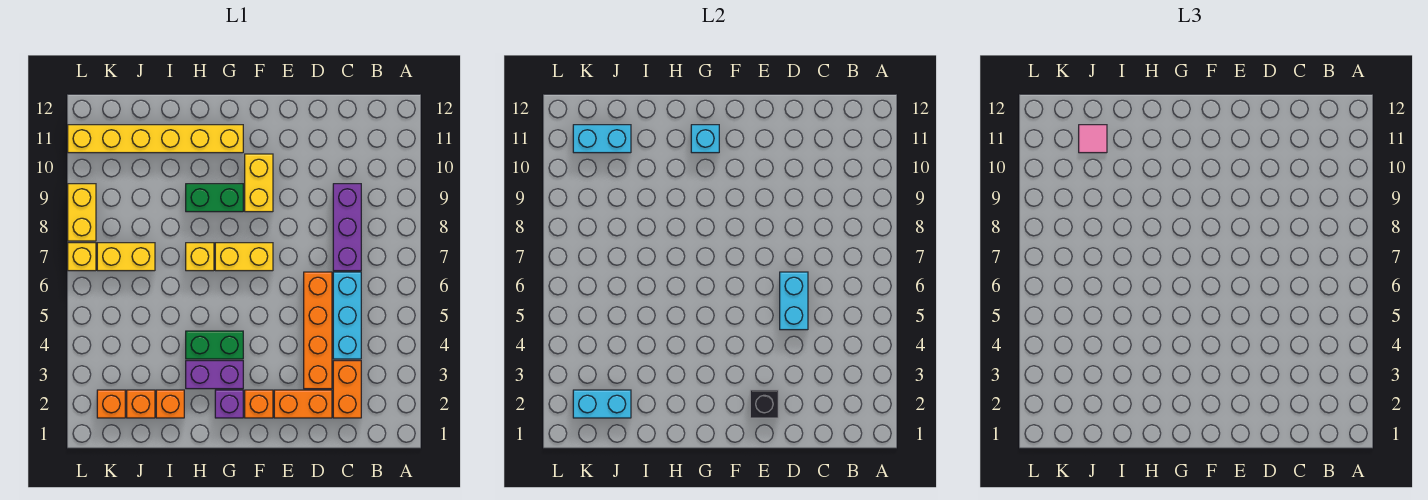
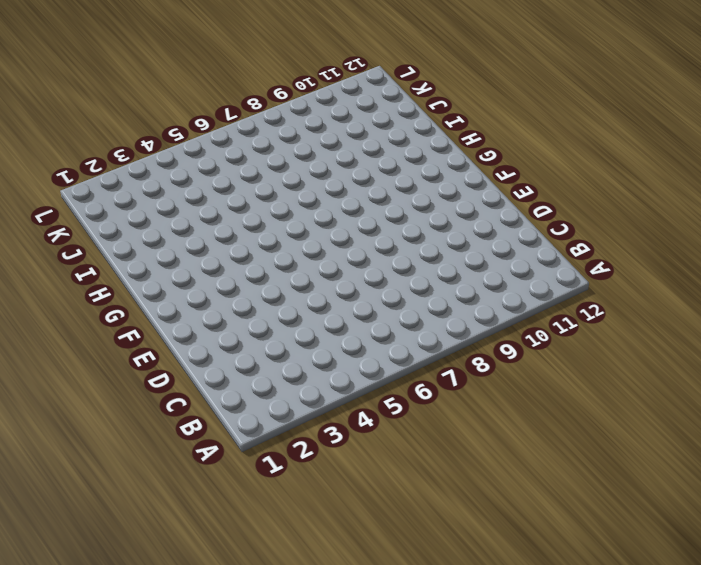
none -> orange brick C2:C3 level 1
none -> cyan brick C4:C6 level 1
none -> purple brick C7:C9 level 1

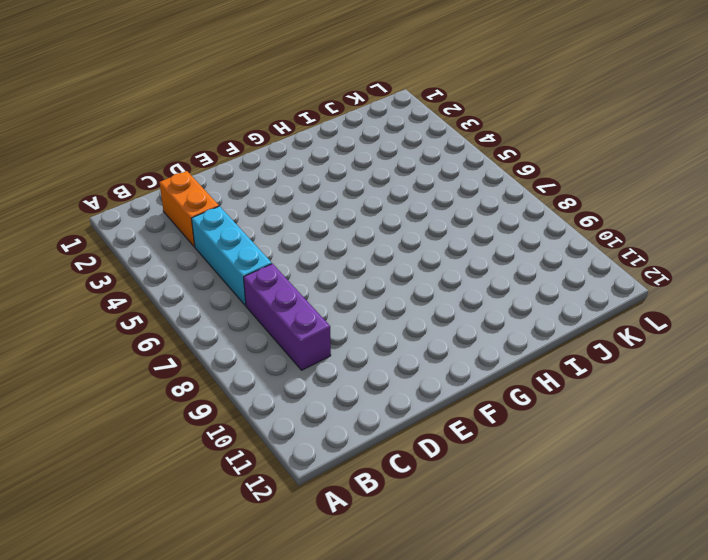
none -> orange brick D2:E2 level 1
none -> orange brick D3:D6 level 1
none -> orange brick F2 level 1

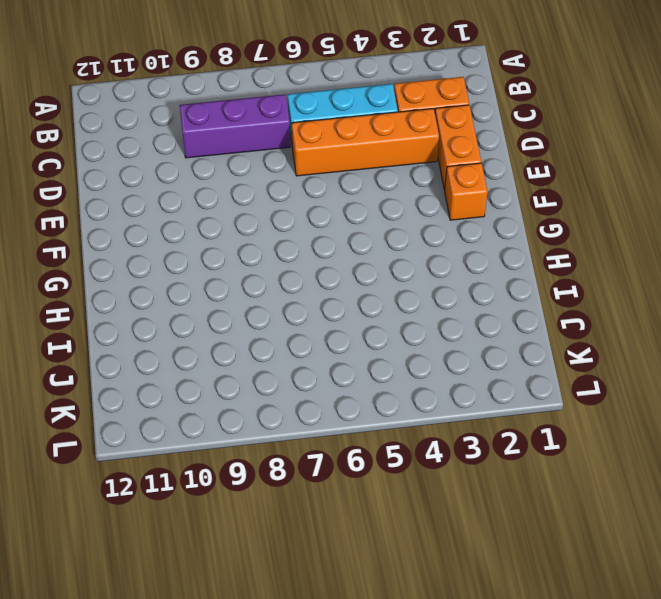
none -> yellow brick F7:G7 level 1
none -> yellow brick F9:F10 level 1
none -> purple brick G2 level 1

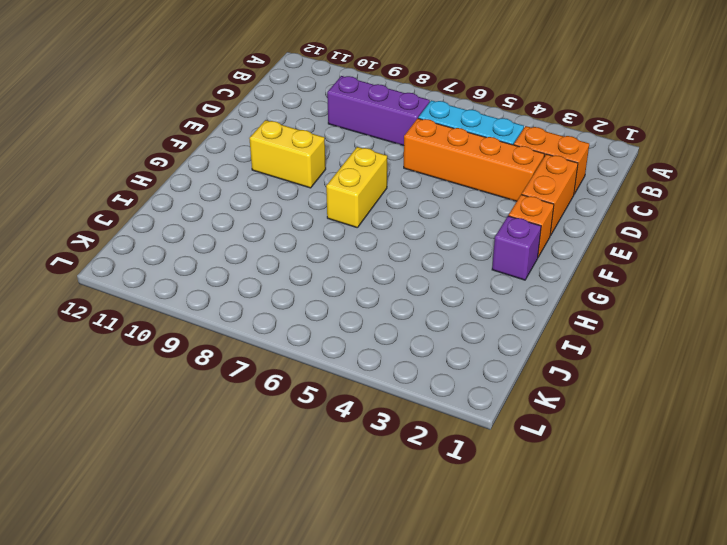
none -> purple brick G3:H3 level 1
none -> green brick G4:H4 level 1
none -> green brick G9:H9 level 1

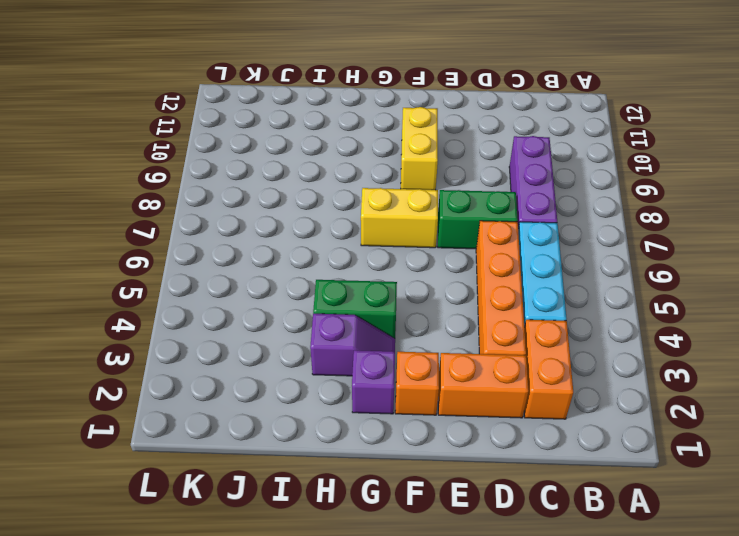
green brick D7:E7 level 1 -> green brick G9:H9 level 1
purple slope G3:H3 level 1 top H -> purple brick G3:H3 level 1
none -> yellow brick G11:L11 level 1
none -> yellow brick H7 level 1
none -> orange brick I2 level 1

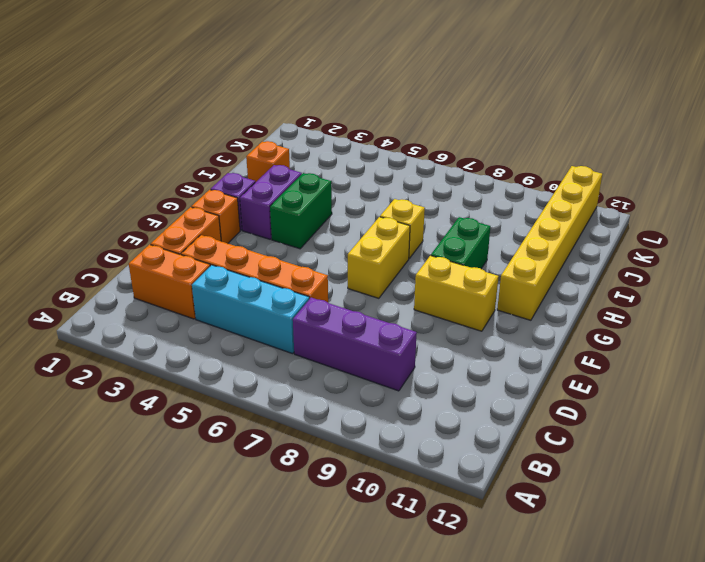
none -> orange brick J2 level 1
none -> yellow brick J7:K7 level 1
none -> orange brick K2 level 1

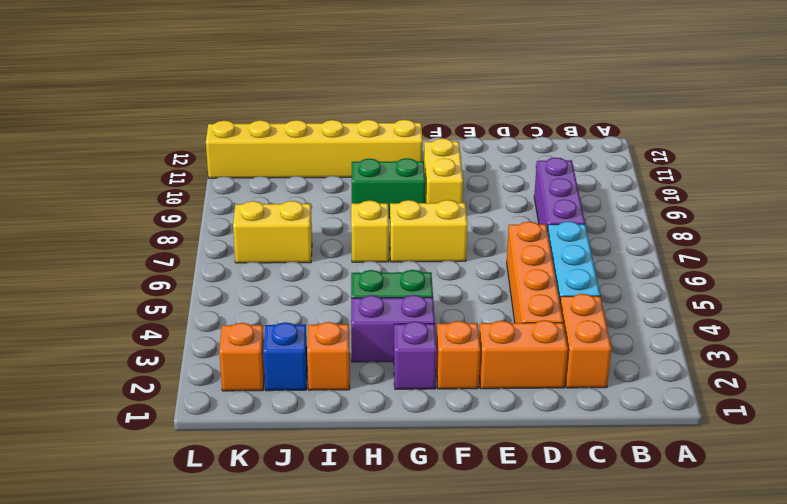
blue brick J2 level 1 -> orange brick J2 level 1
none -> yellow brick L7 level 1
none -> yellow brick L8:L9 level 1
none -> cyan brick D5:D6 level 2

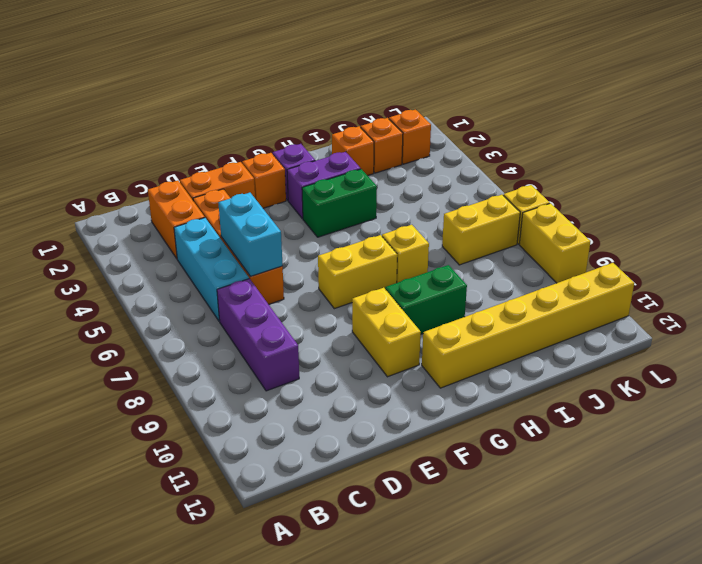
none -> black brick E2 level 2
none -> cyan brick G11 level 2
none -> cyan brick J2:K2 level 2

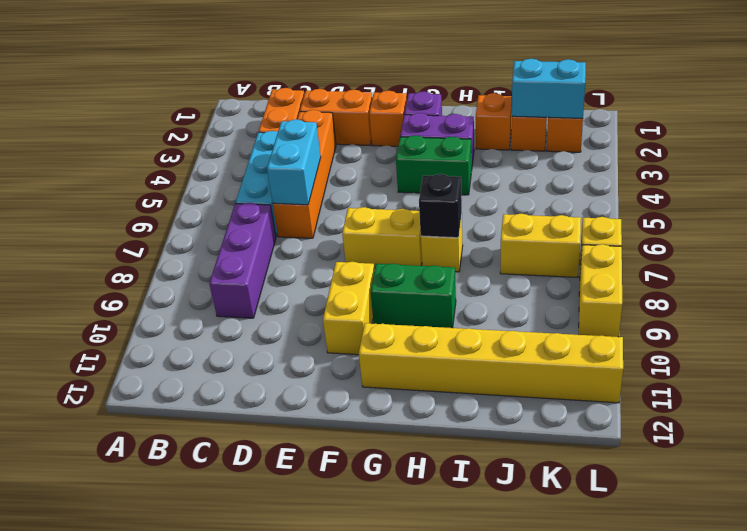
black brick H7 level 2 -> black brick E2 level 2
none -> cyan brick G11 level 2
none -> cyan brick J11:K11 level 2
none -> pink tile J11 level 3

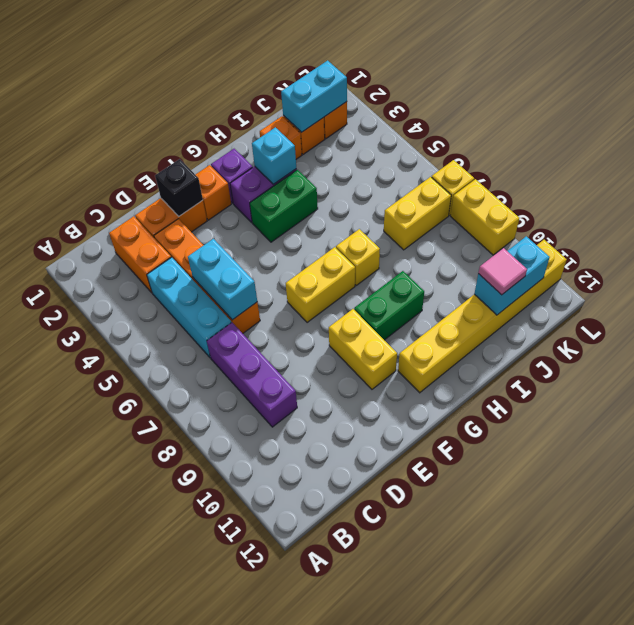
cyan brick H3 level 2 -> cyan brick G11 level 2

